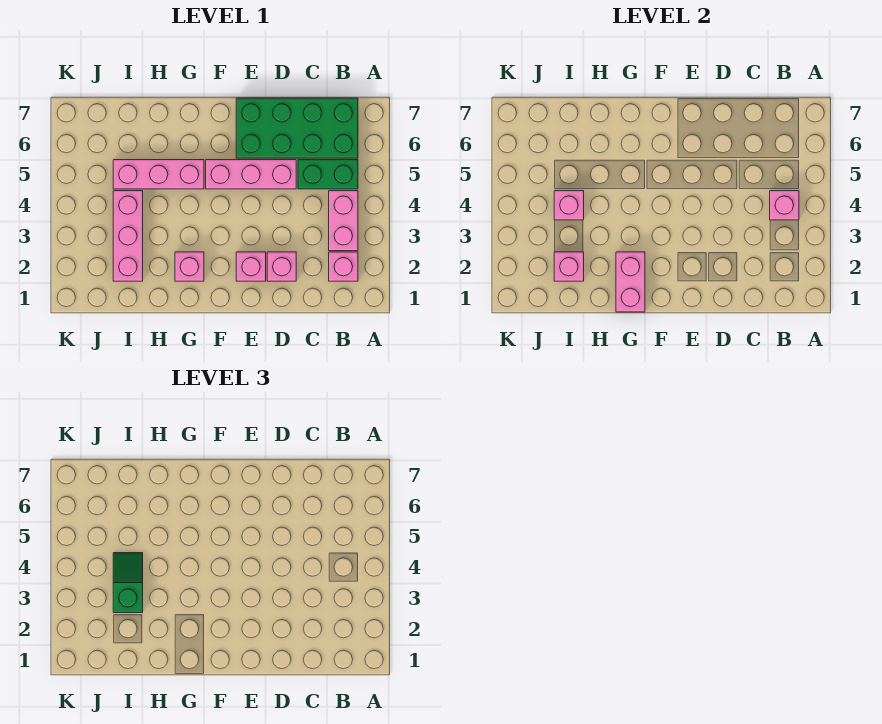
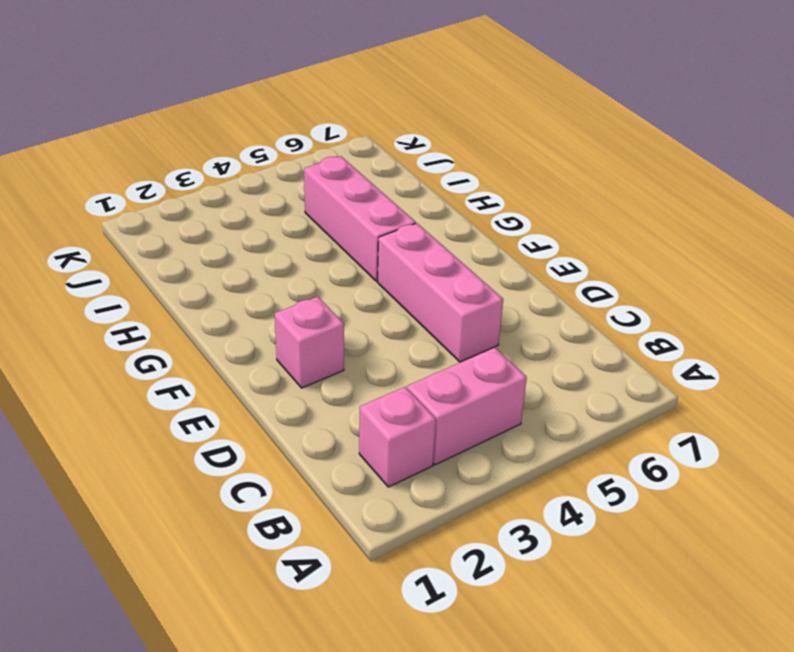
none -> green brick B5:C5 level 1
none -> green brick B6:E7 level 1
none -> pink brick D2 level 1

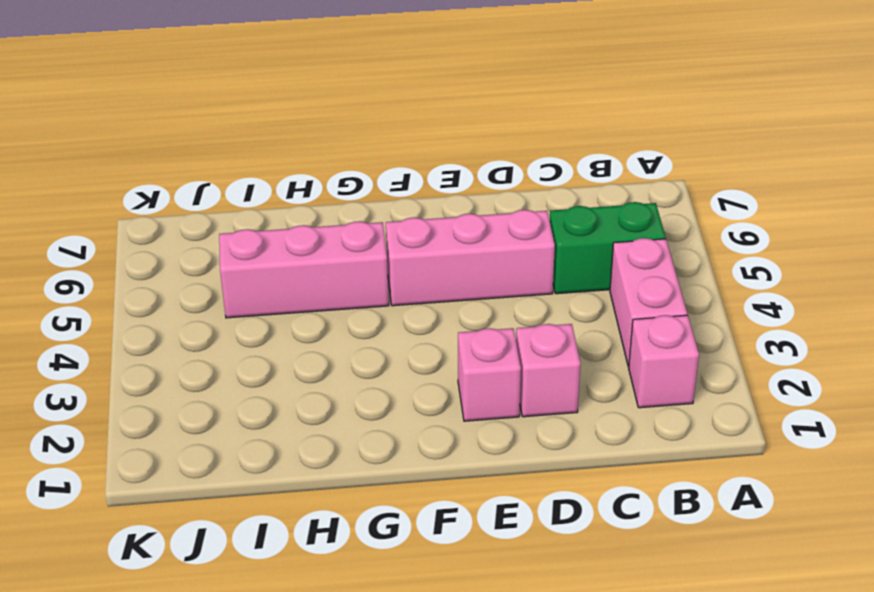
none -> green brick B6:E7 level 1
none -> pink brick G2 level 1
none -> pink brick I2:I4 level 1

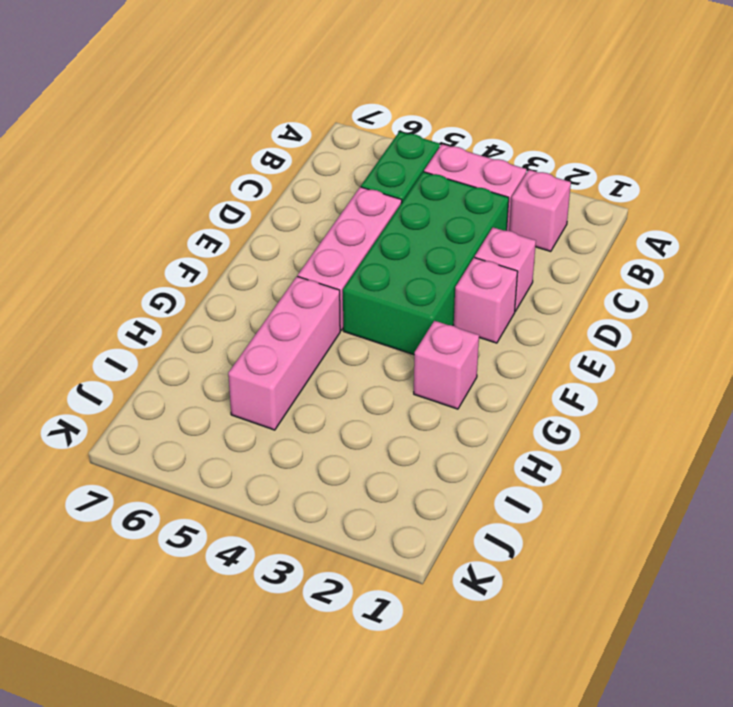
green brick C3:F4 level 1 -> green brick B6:E7 level 1
none -> pink brick I2:I4 level 1
none -> pink brick B4 level 2
none -> pink brick G1:G2 level 2

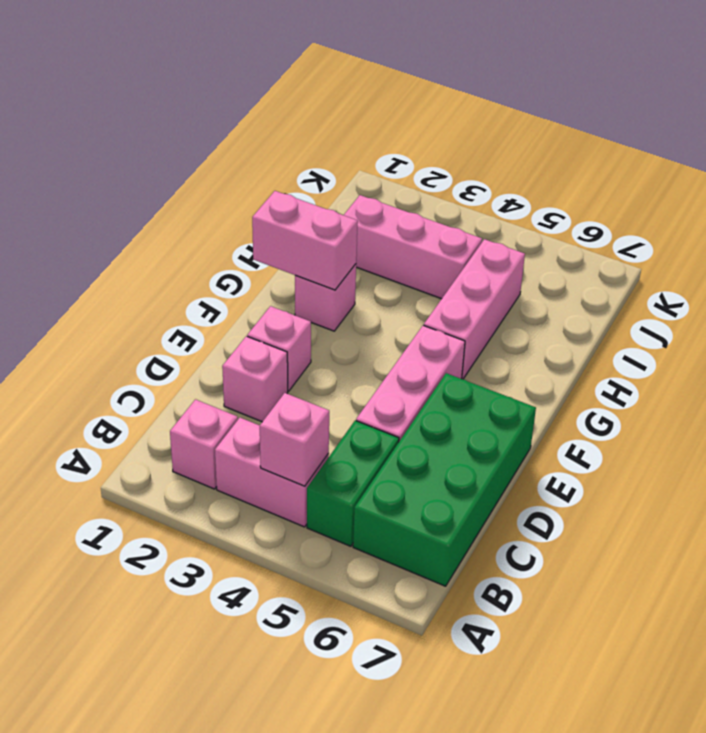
none -> pink brick I2 level 2
none -> pink brick I4 level 2
none -> green slope I3:I4 level 3 top 3

